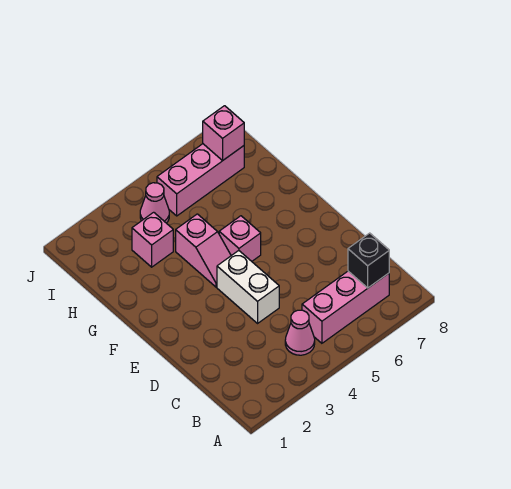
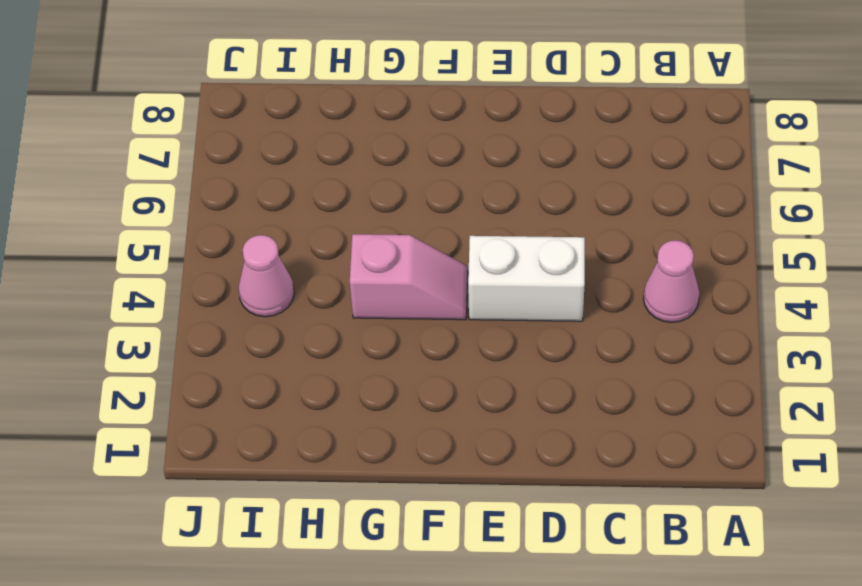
none -> pink brick B5:B7 level 1
none -> pink brick F5 level 1

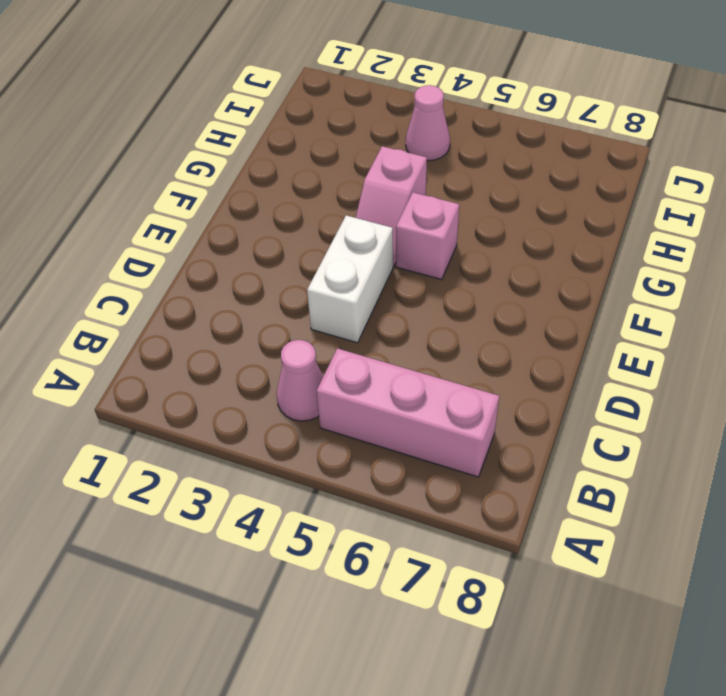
none -> pink brick H3 level 1
none -> pink brick I5:I7 level 1

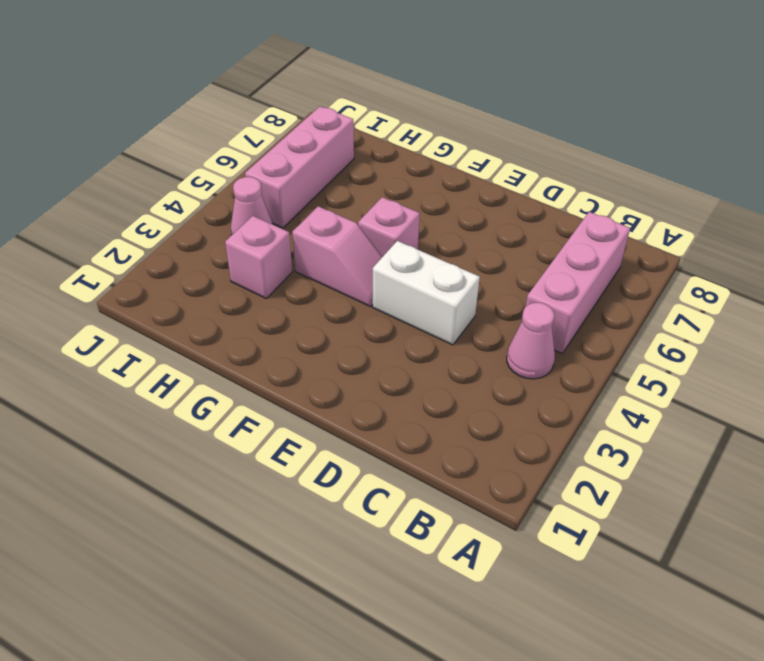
none -> black brick B7 level 2
none -> pink brick I7 level 2

